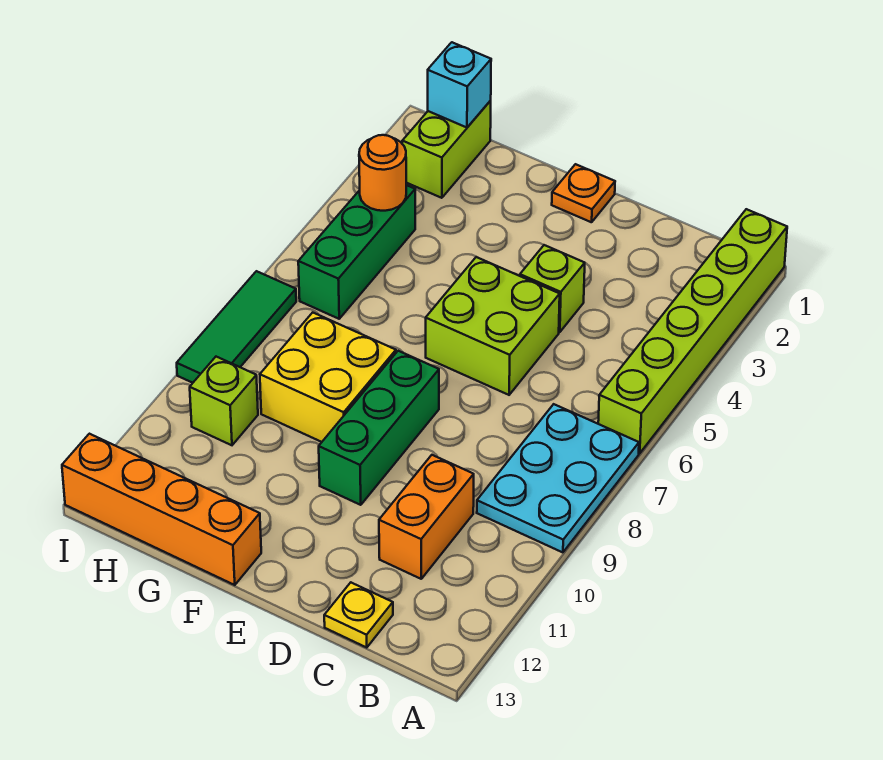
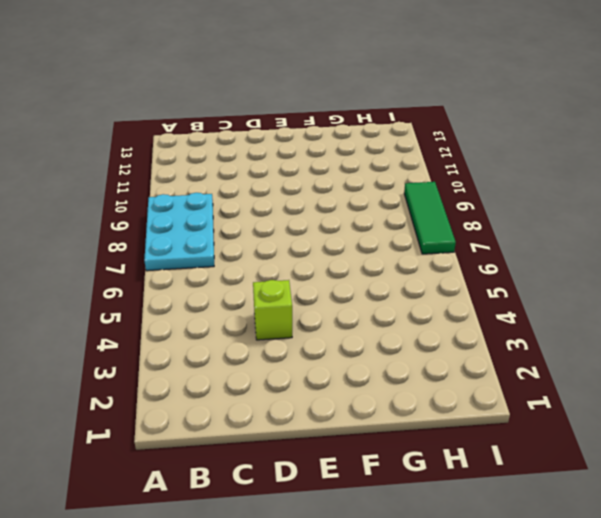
none -> lime brick A1:A6 level 1
none -> orange brick C10:C11 level 1
none -> yellow plate C13 level 1

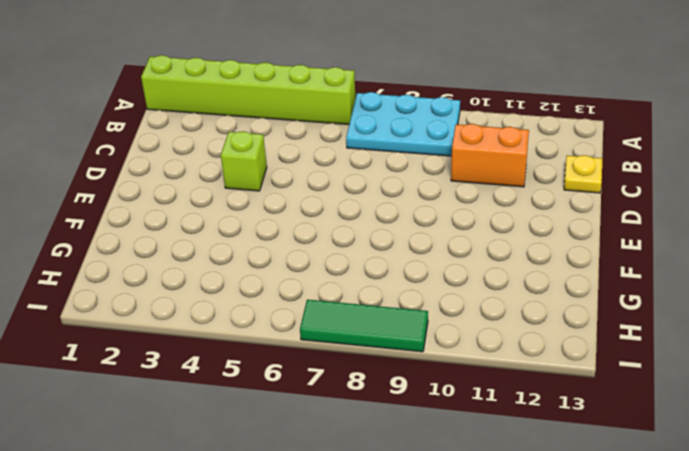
none -> lime brick D5:E6 level 1
none -> orange plate E1 level 1
none -> green brick E8:E10 level 1

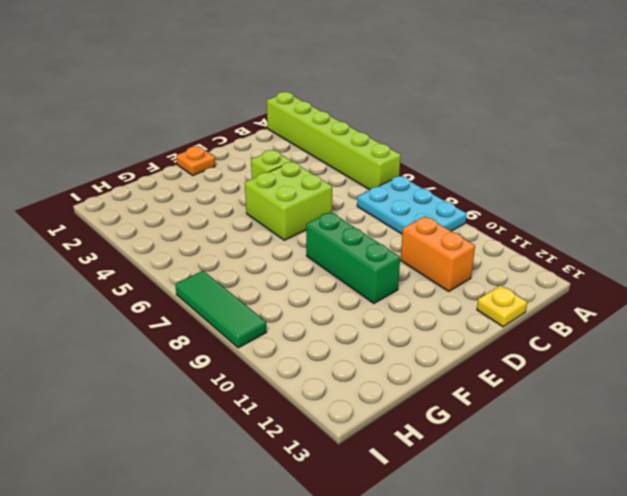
none -> yellow brick F8:G9 level 1
none -> orange brick F13:I13 level 1
none -> lime brick H1:H2 level 1

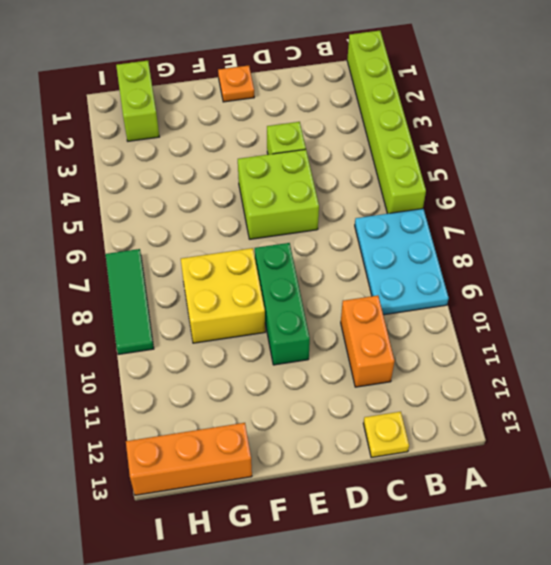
orange brick G13:I13 level 1 -> orange brick F13:I13 level 1
none -> green brick H4:H6 level 1
none -> lime brick H10 level 1
none -> cyan brick H1 level 2

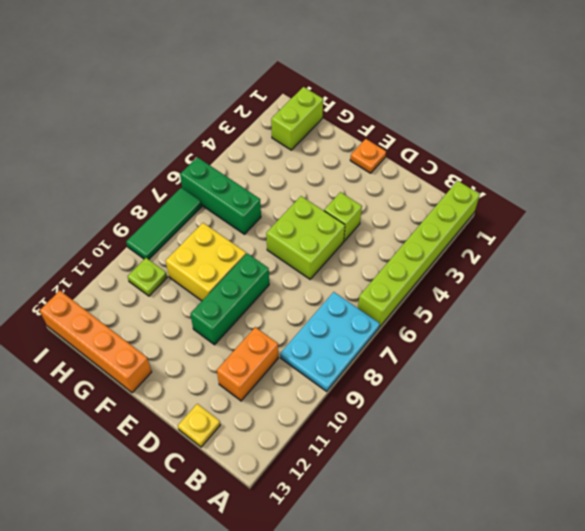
green brick G6:I6 level 1 -> green brick H4:H6 level 1
lime plate H10 level 1 -> lime brick H10 level 1
none -> cyan brick H1 level 2
none -> orange round brick H4 level 2

